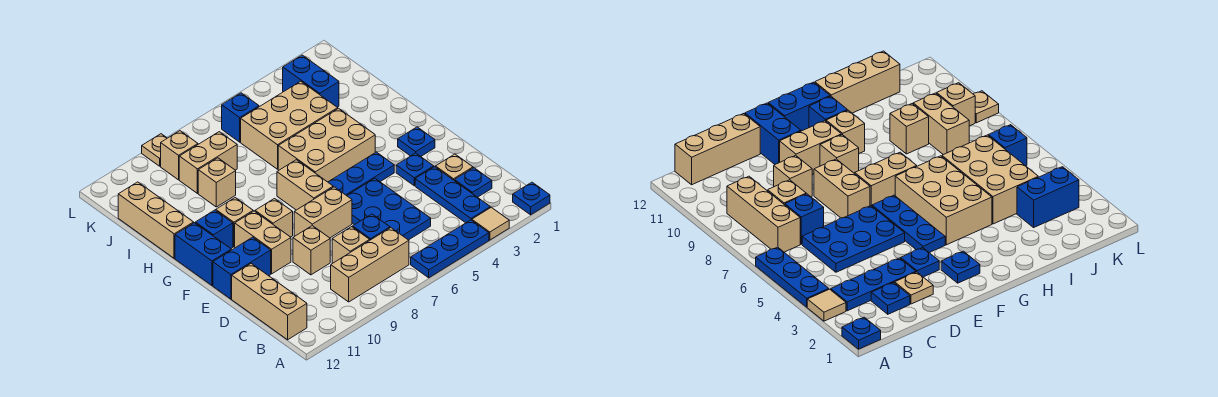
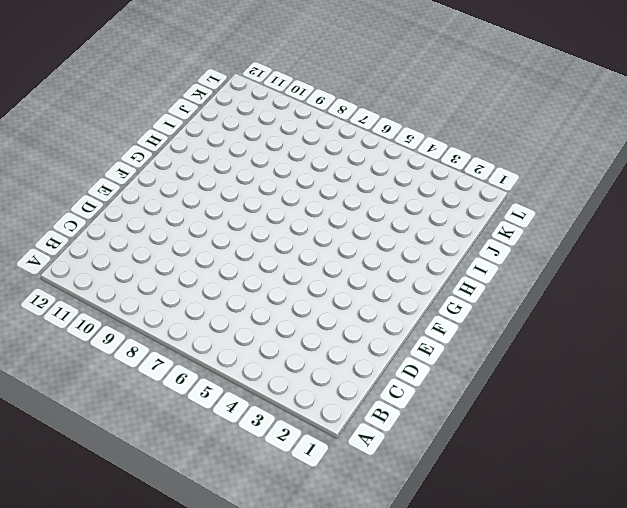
none -> blue plate A1 level 1
none -> tan tile A3 level 1
none -> blue plate A4:A6 level 1
none -> blue plate B3:D3 level 1

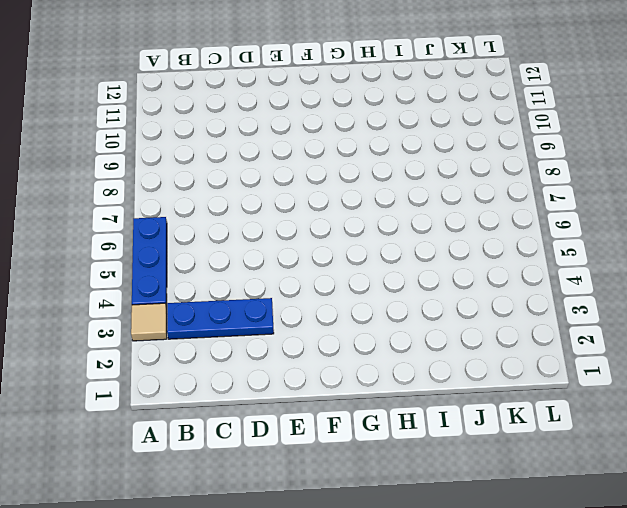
none -> blue plate A1 level 1
none -> tan brick B7:B9 level 1
none -> tan brick B12:D12 level 1
none -> blue plate C2 level 1

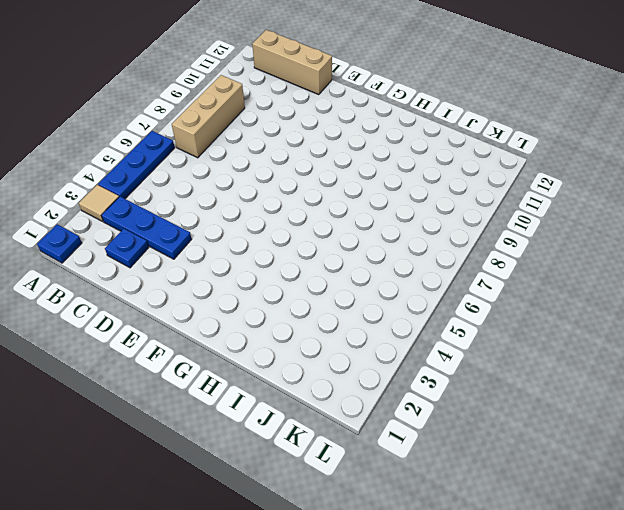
none -> blue plate C5:E6 level 1
none -> blue brick C7 level 1
none -> tan brick C8 level 1
none -> tan plate D2 level 1

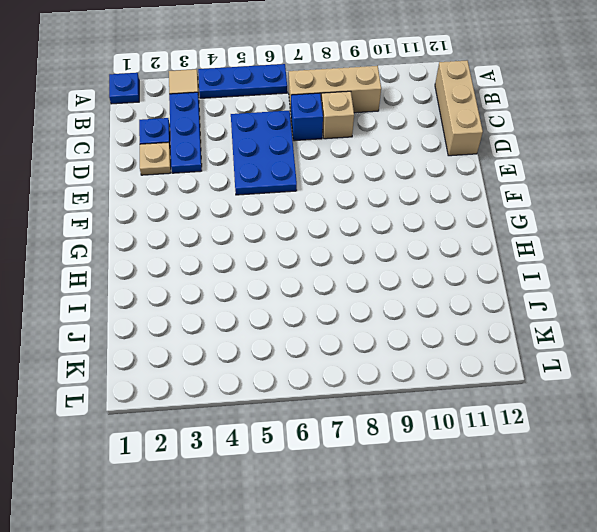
none -> tan brick D9 level 1
none -> blue plate E3 level 1
none -> tan brick E7:E8 level 1
none -> tan brick E10:F10 level 1

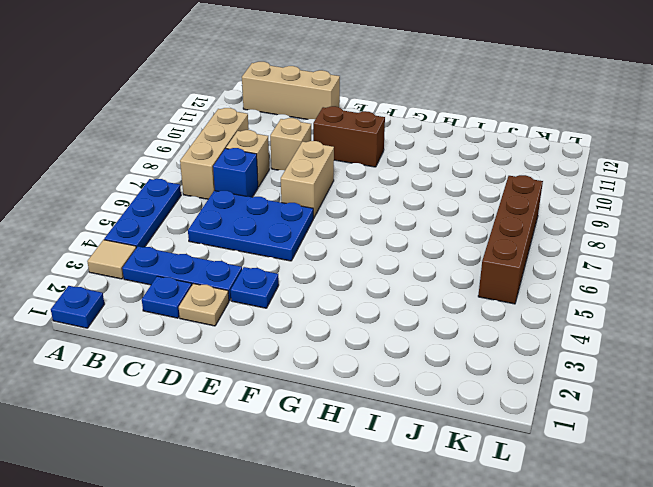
brown brick E10:F10 level 1 -> tan brick E10:F10 level 1
brown brick K5:K8 level 1 -> blue brick K6 level 1
none -> blue brick E11:E12 level 1
none -> blue plate F2 level 1
none -> blue plate F4:F6 level 1
none -> tan brick F7:G7 level 1

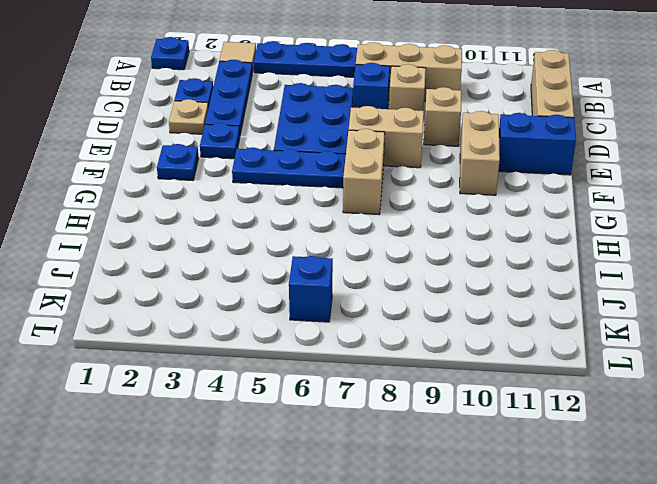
none -> tan brick F9 level 1
none -> blue brick F12:G12 level 1
none -> tan brick G4:H6 level 1
none -> tan brick G10 level 1

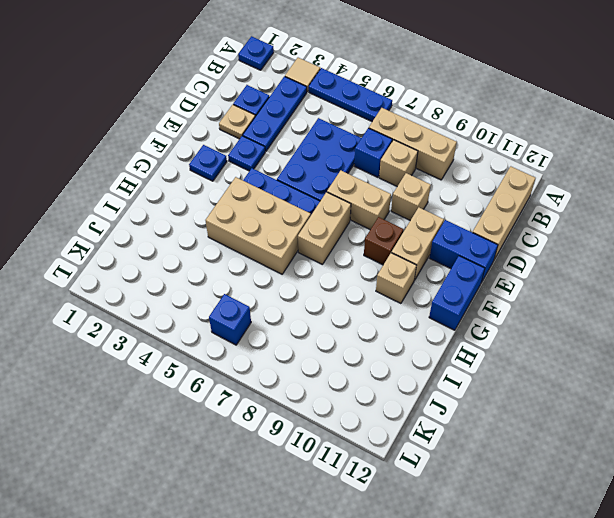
brown brick F9 level 1 -> tan brick F9 level 1
none -> blue brick G11 level 1
none -> tan brick H12:J12 level 1
none -> tan brick I4:J6 level 1
none -> tan brick I9 level 1

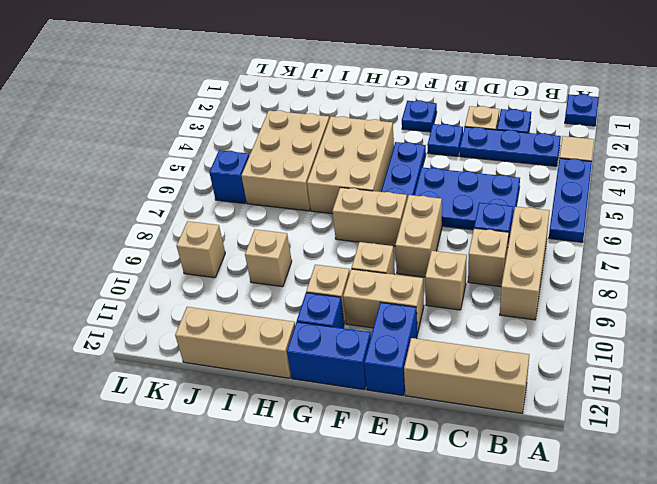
none -> blue brick J3:K3 level 1
none -> tan brick J8:J9 level 1
none -> tan plate L9 level 1

